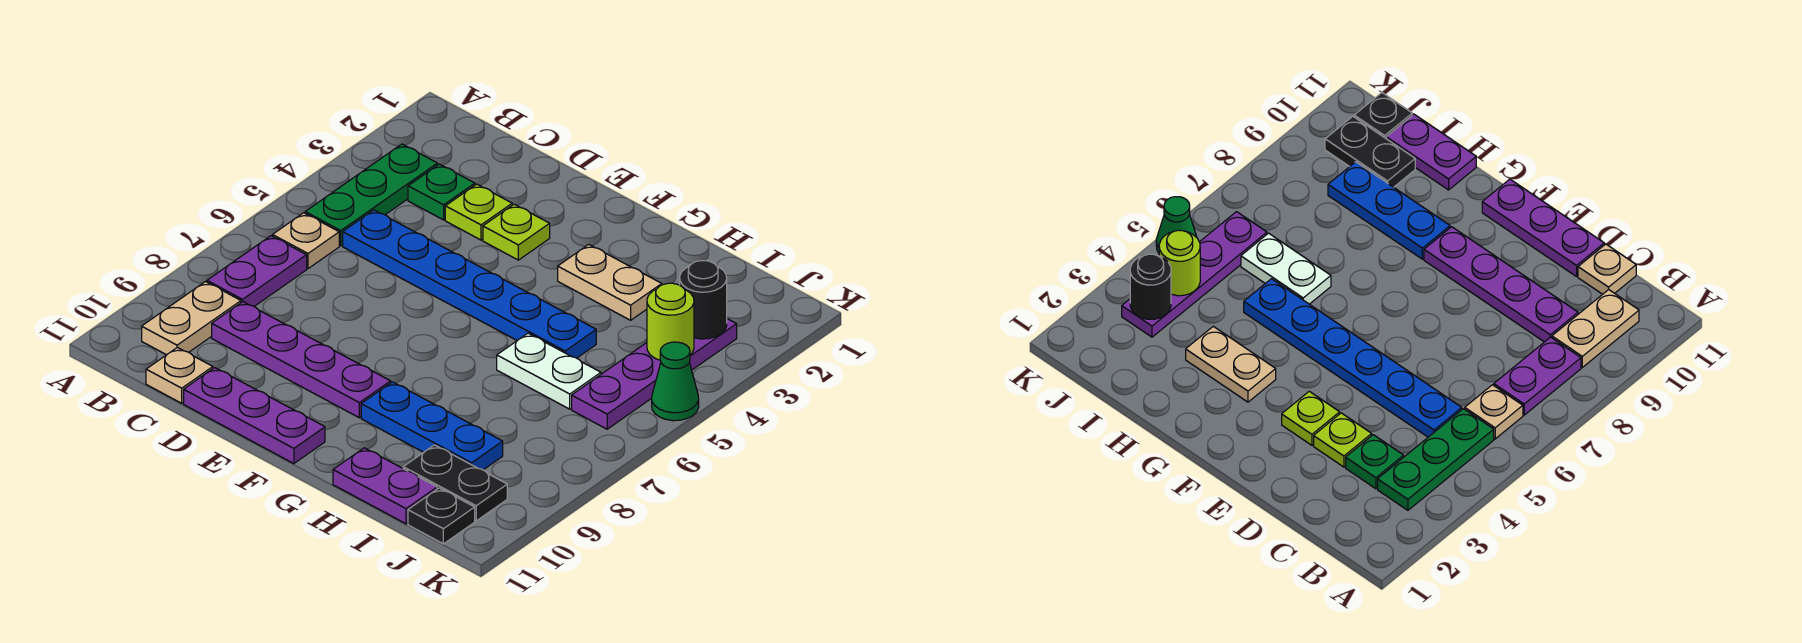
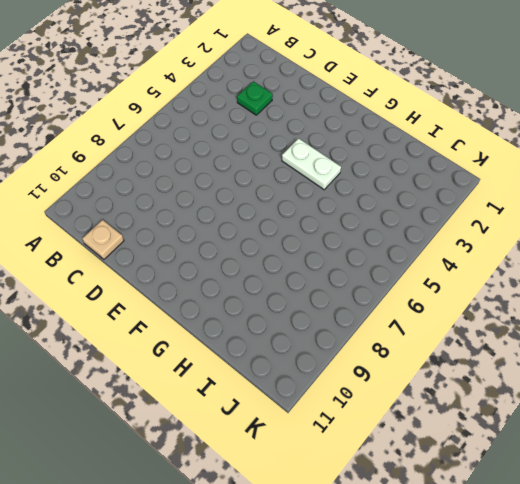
white plate F4:G4 level 1 -> white plate H6:I6 level 1
none -> green plate B3:B5 level 1
none -> tan plate B6 level 1
none -> purple plate B7:B8 level 1

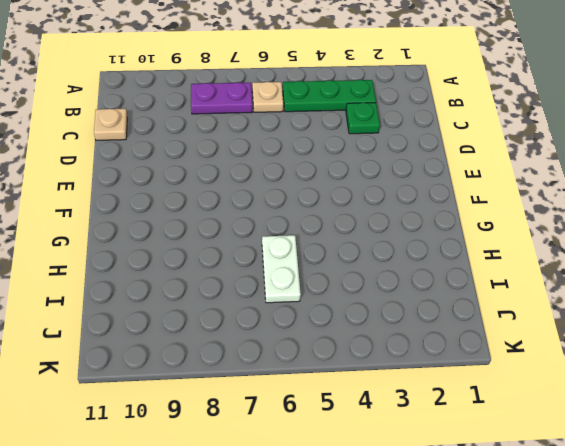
none -> tan plate B9:B10 level 1
none -> blue plate C5:H5 level 1
none -> purple plate C9:F9 level 1

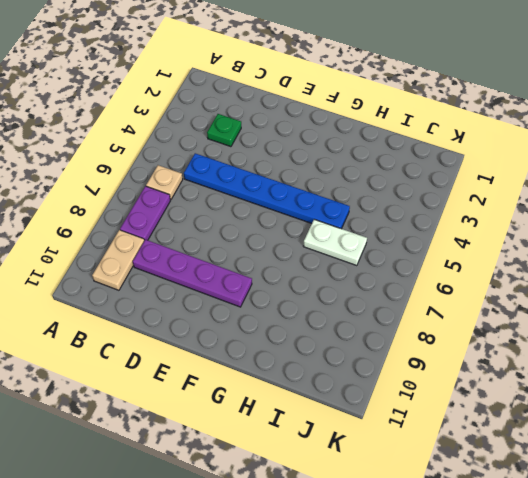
none -> green plate B3:B5 level 1
none -> tan plate C11 level 1
none -> lime plate D3 level 1

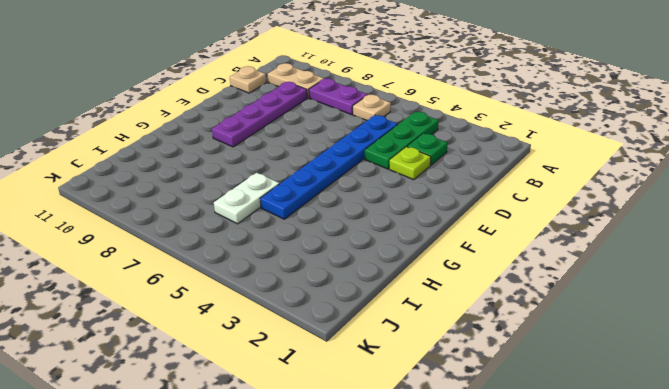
green plate B4:D4 level 1 -> green plate B3:B5 level 1
none -> purple plate D11:F11 level 1
none -> lime plate E3 level 1
none -> tan plate G3:H3 level 1

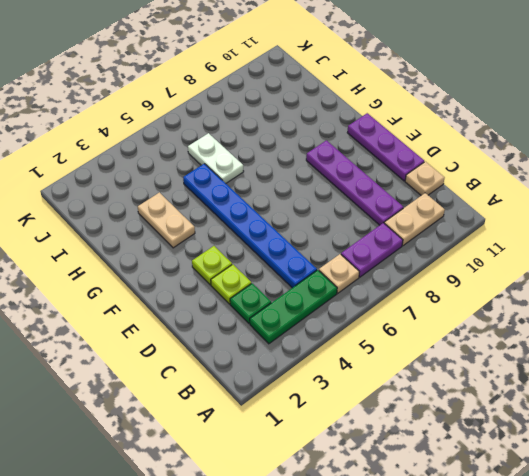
none -> blue plate G9:I9 level 1
none -> purple plate H11:I11 level 1
none -> black plate I10:J10 level 1

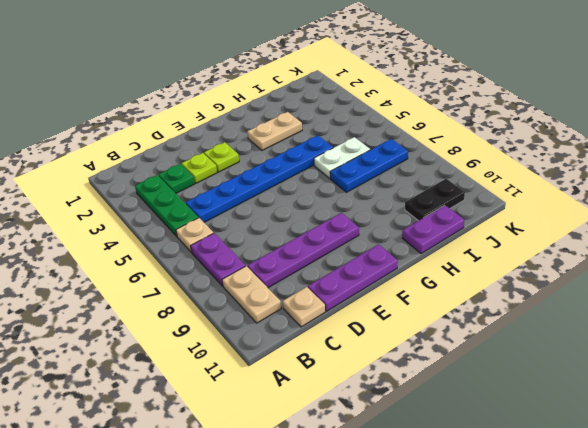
blue plate H7:J7 level 1 -> blue plate G9:I9 level 1
none -> purple plate J3:J6 level 1
none -> black plate J11 level 1
none -> green cone K5 level 1

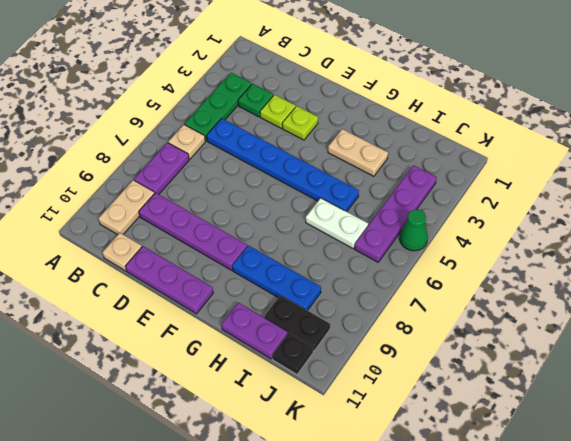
none -> black round brick J3 level 2
none -> lime round brick J4 level 2

